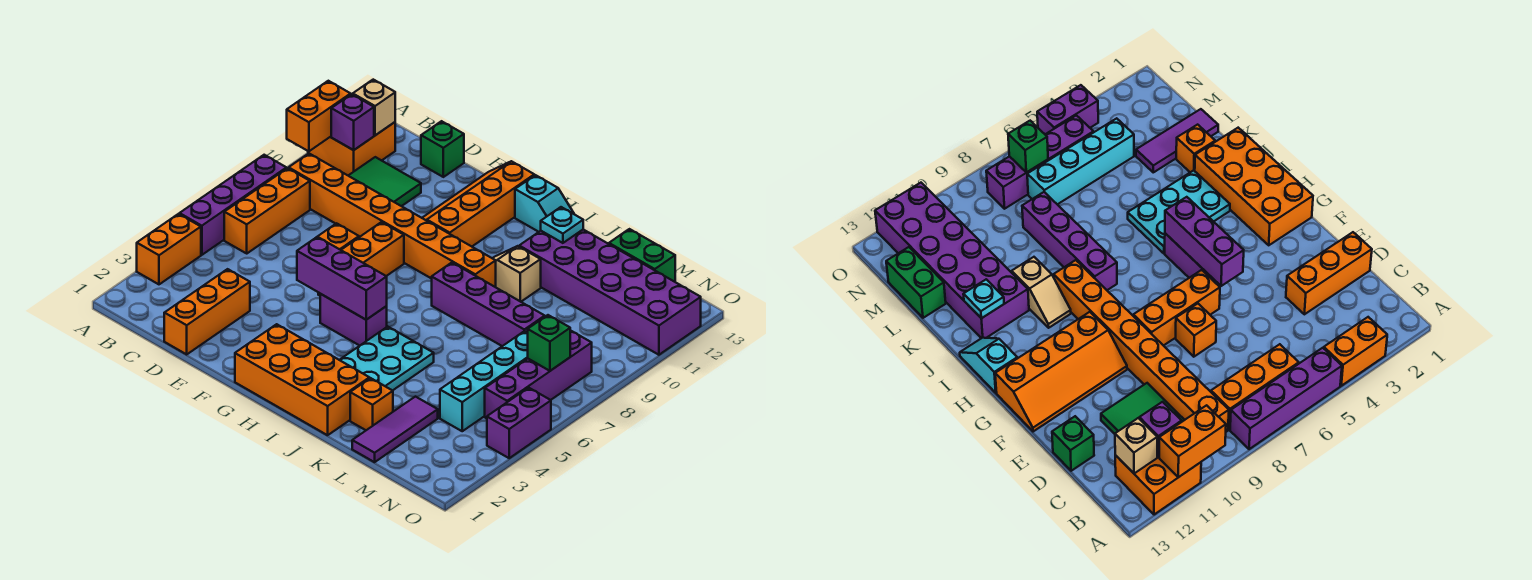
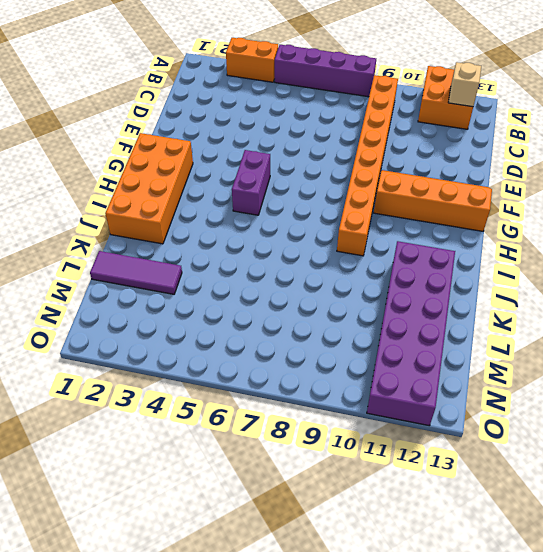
none -> orange brick B6:B8 level 1
none -> green tile C10:D11 level 1
none -> orange brick D1:D3 level 1
none -> green brick D13 level 1

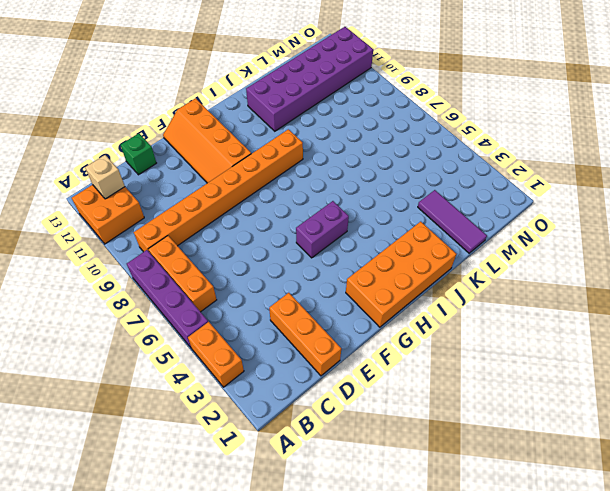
none -> green tile C10:D11 level 1
none -> orange brick E7 level 1
none -> orange brick F6:F8 level 1
none -> cyan slope H13:I13 level 1 top H

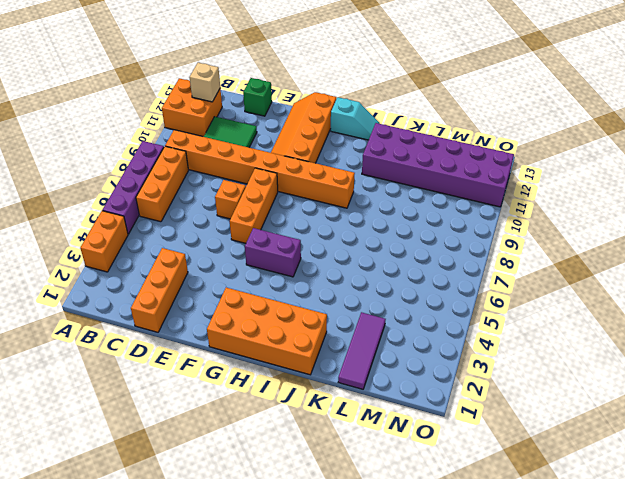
none -> cyan plate I3:J5 level 1
none -> purple brick I8:L8 level 1
none -> tan slope I10:J10 level 1 top J
none -> orange brick K2 level 1

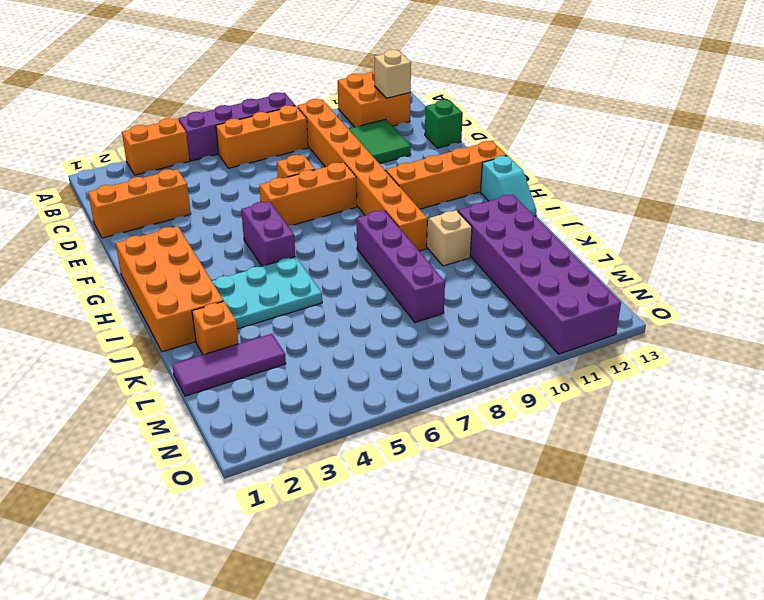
none -> green brick L13:M13 level 1
none -> cyan brick M4:M7 level 1
none -> purple brick N5:N8 level 1
none -> purple brick O4:O5 level 1

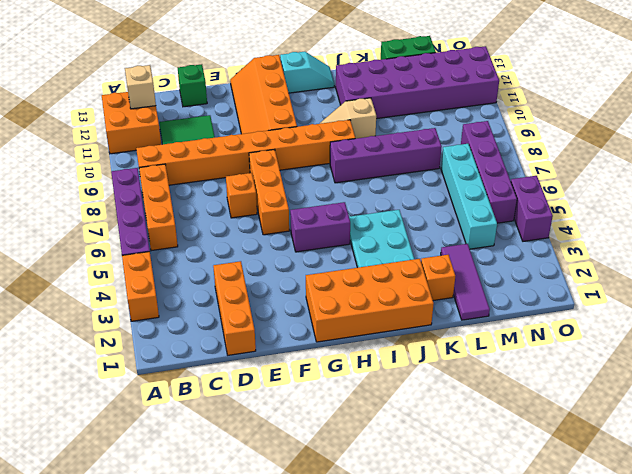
none -> orange brick A10:A11 level 2
none -> purple brick B11 level 2
none -> purple brick F5:H5 level 2
none -> cyan plate J12 level 2

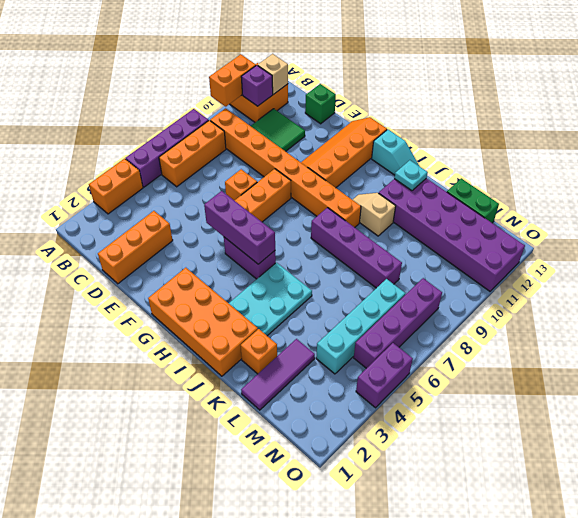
none -> green brick N7 level 2

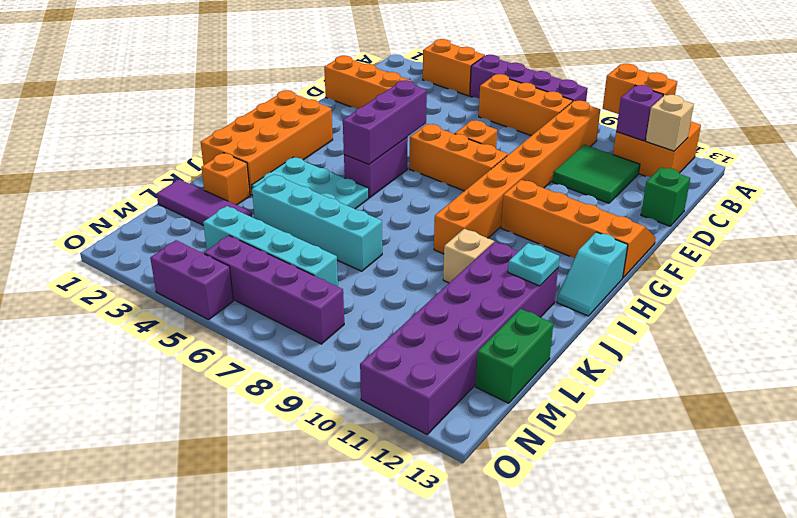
cyan brick K4:K7 level 1 -> none
none -> purple brick I8:L8 level 1
none -> green brick N7 level 2

